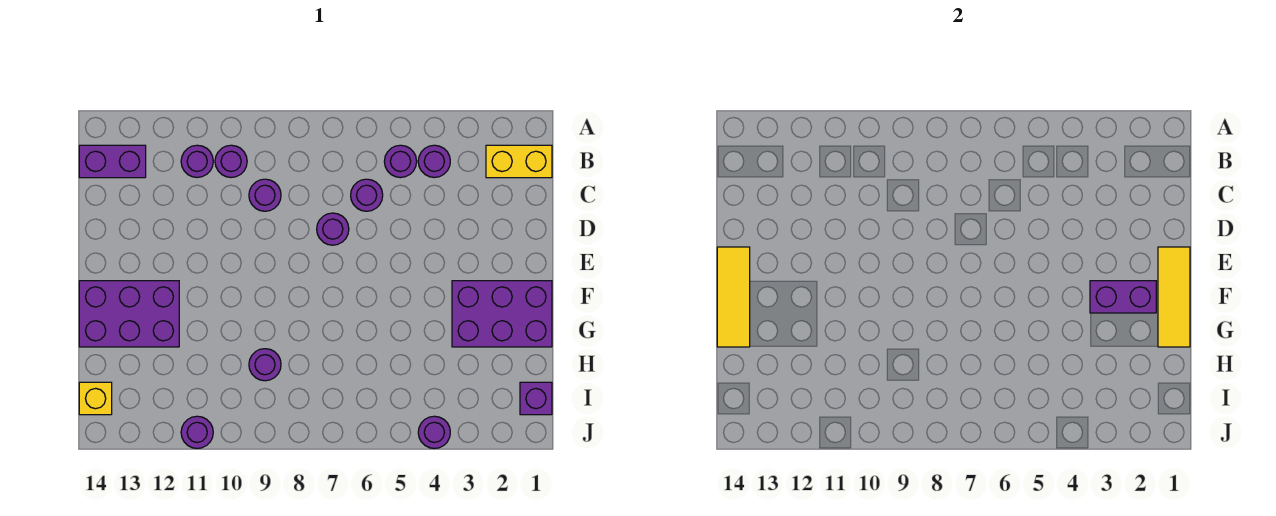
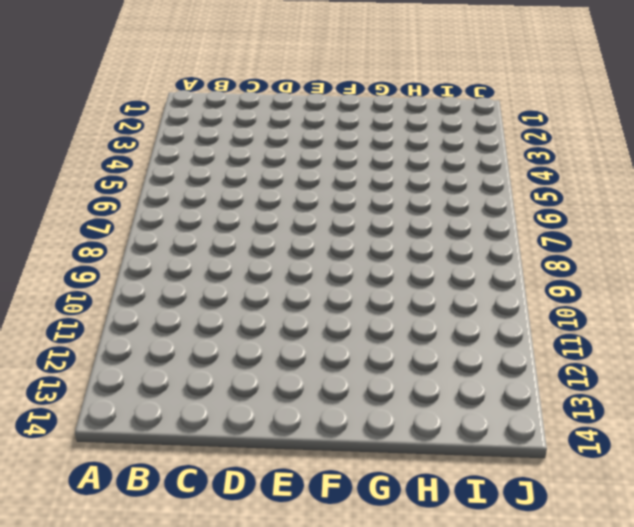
none -> yellow brick B1:B2 level 1
none -> purple round brick B4 level 1
none -> purple round brick B5 level 1

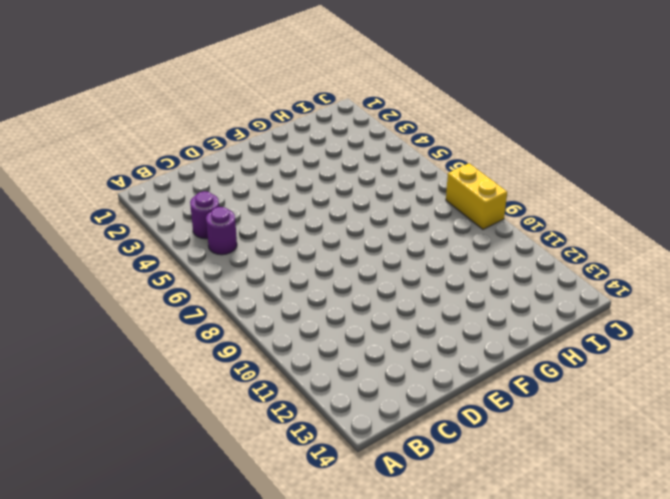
yellow brick J8:J9 level 1 -> yellow brick B1:B2 level 1
none -> purple round brick B10 level 1
none -> purple round brick B11 level 1
none -> purple brick B13:B14 level 1

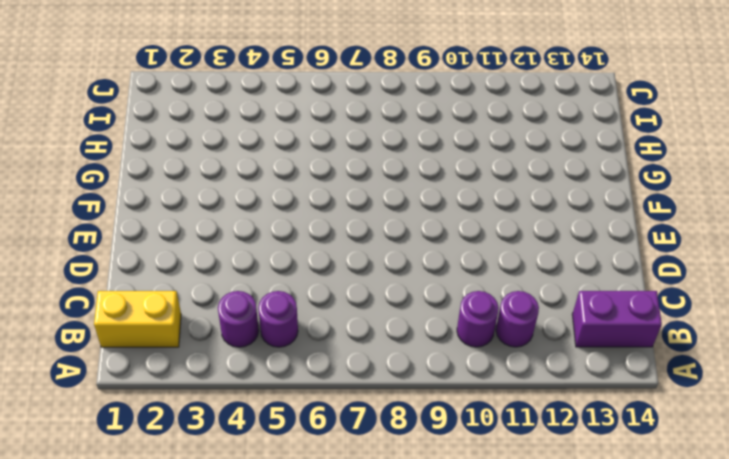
none -> purple round brick C6 level 1
none -> purple round brick C9 level 1
none -> purple round brick D7 level 1

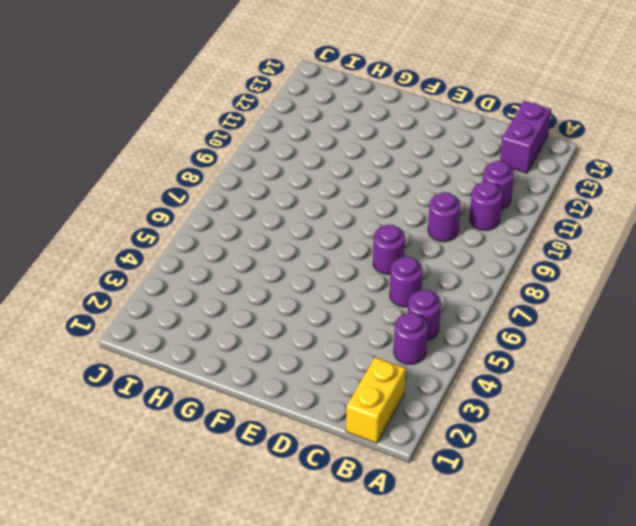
none -> purple brick F1:G3 level 1
none -> purple brick F12:G14 level 1
none -> purple round brick H9 level 1

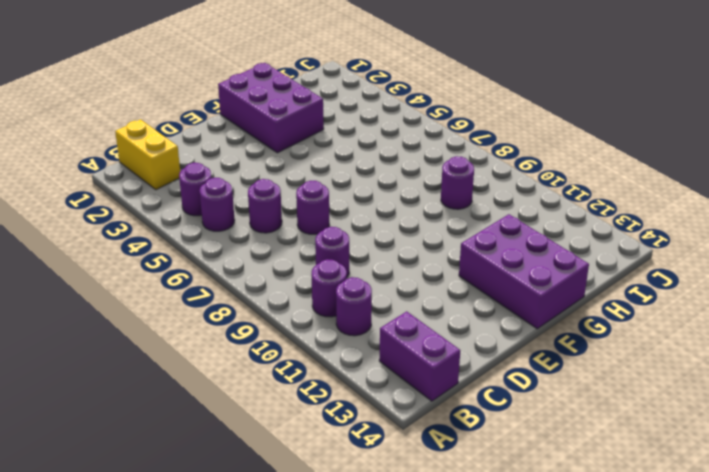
none -> purple brick I1 level 1
none -> yellow brick I14 level 1
none -> purple round brick J4 level 1

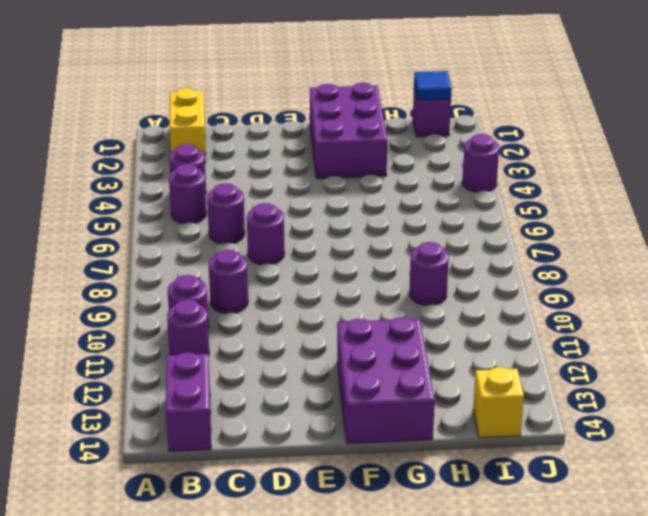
blue tile I1 level 2 -> none
none -> purple round brick J11 level 1
none -> yellow tile E1:G1 level 2
none -> yellow tile E14:G14 level 2

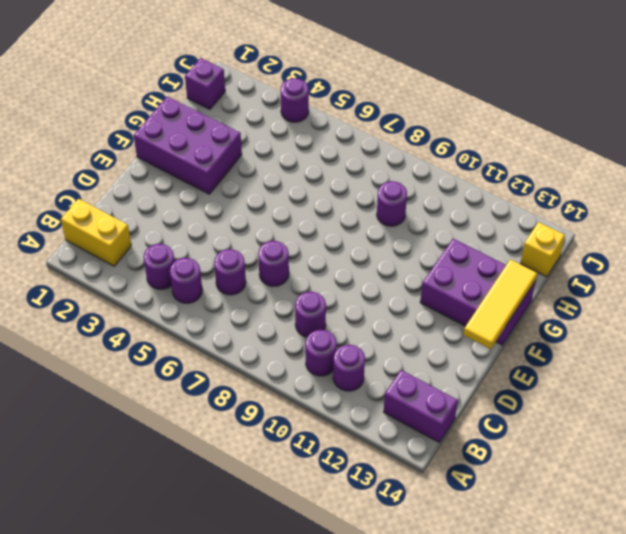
none -> purple round brick J11 level 1
none -> yellow tile E1:G1 level 2
none -> purple brick F2:F3 level 2

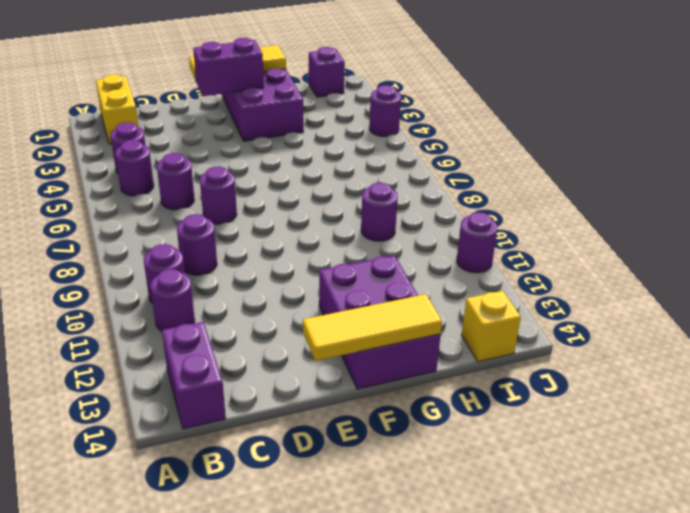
purple brick E2:F2 level 2 -> purple brick F2:F3 level 2

